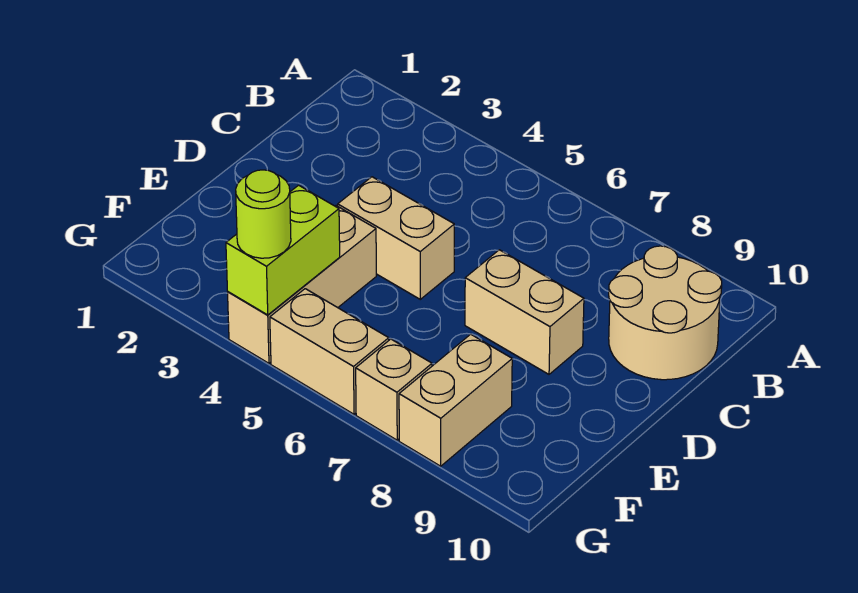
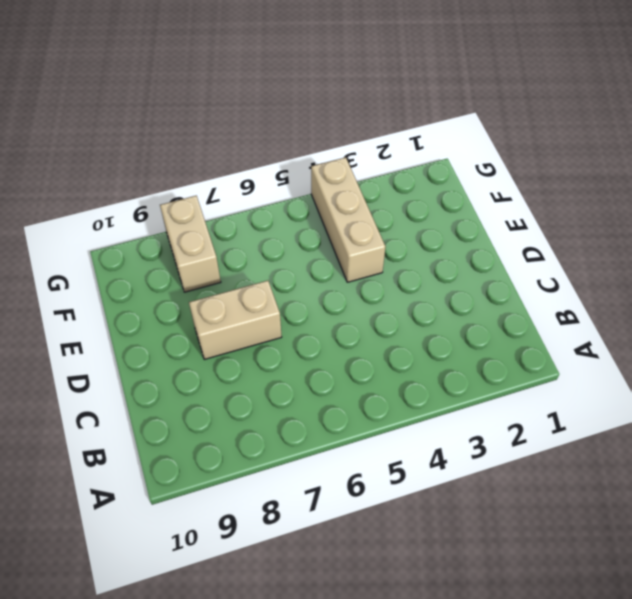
none -> tan round brick B9:C10 level 1
none -> tan brick D4:D5 level 1

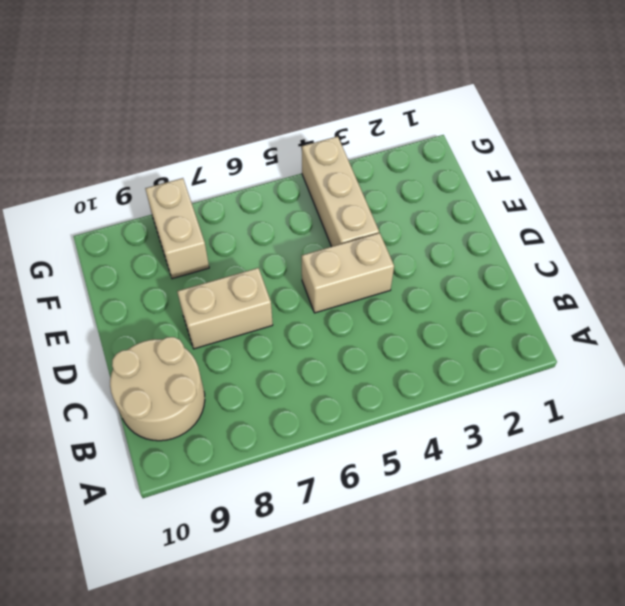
none -> tan brick G5:G6 level 1
none -> tan brick G7 level 1

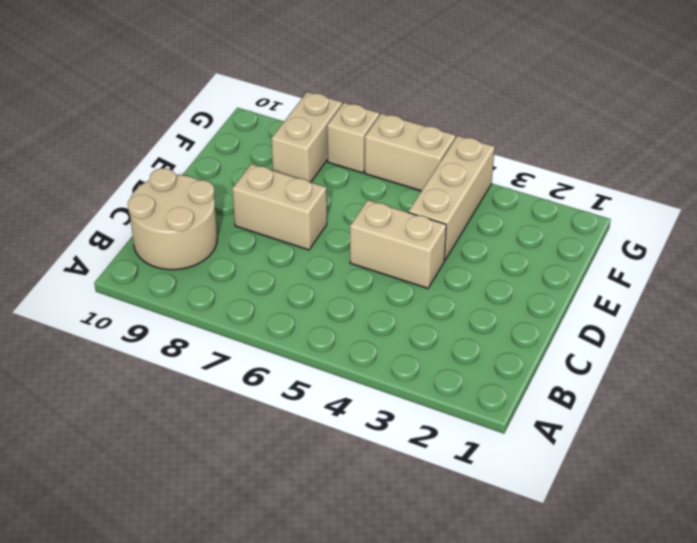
none -> lime brick F4:G4 level 2
none -> lime round brick G4 level 3

